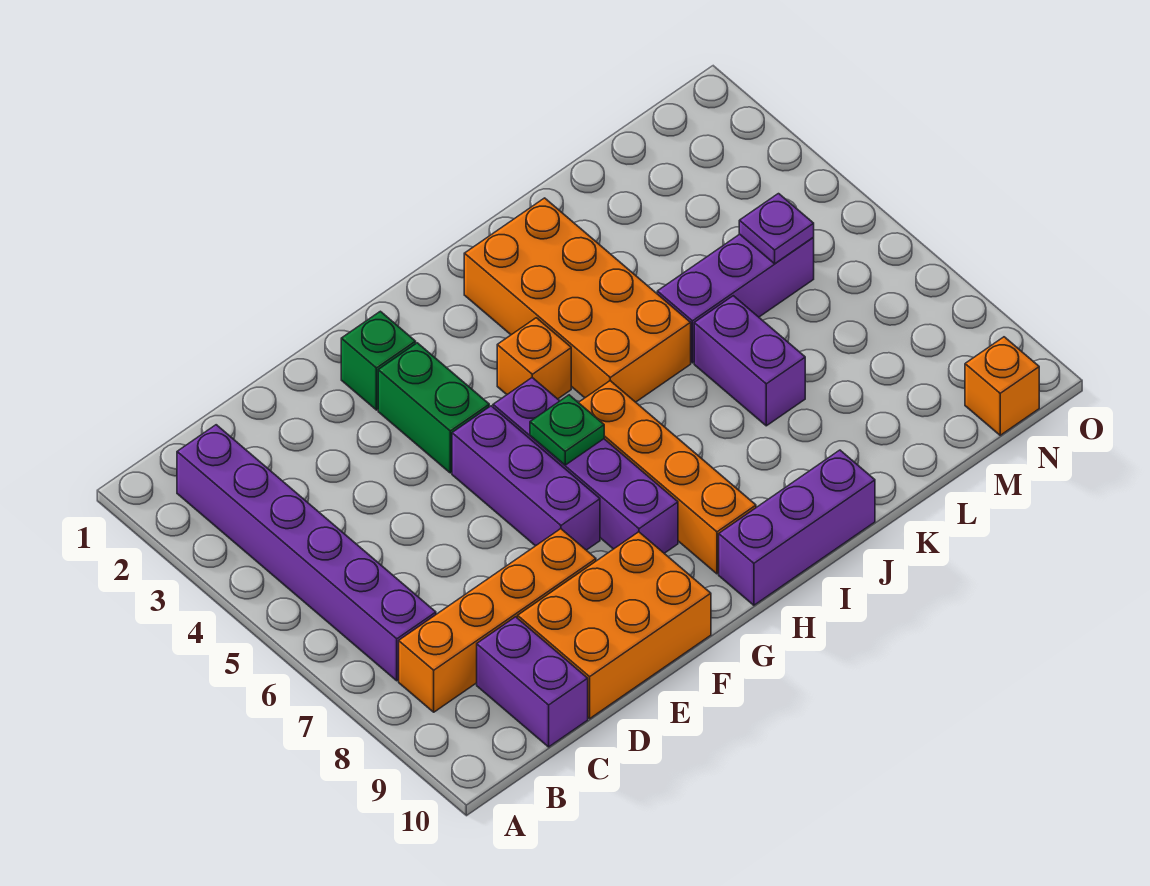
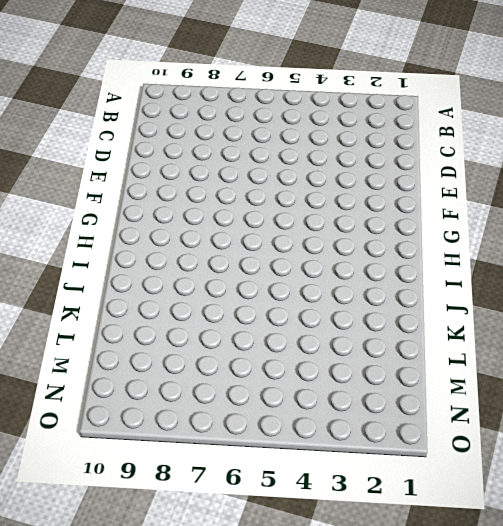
none -> purple brick B2:B7 level 1
none -> orange brick B8:E8 level 1
none -> purple brick C9:C10 level 1

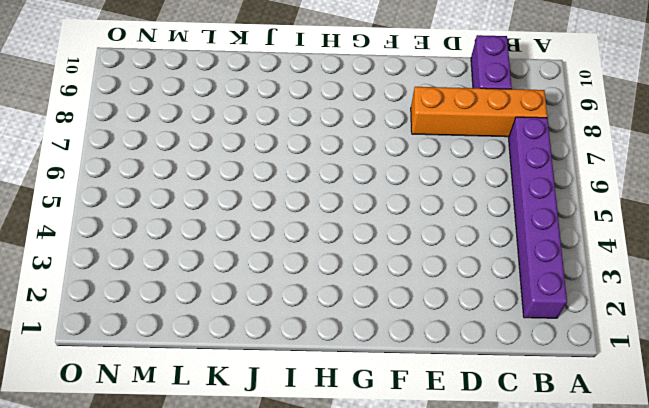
none -> orange brick D9:F10 level 1
none -> green brick F2 level 1
none -> green brick F3:F4 level 1

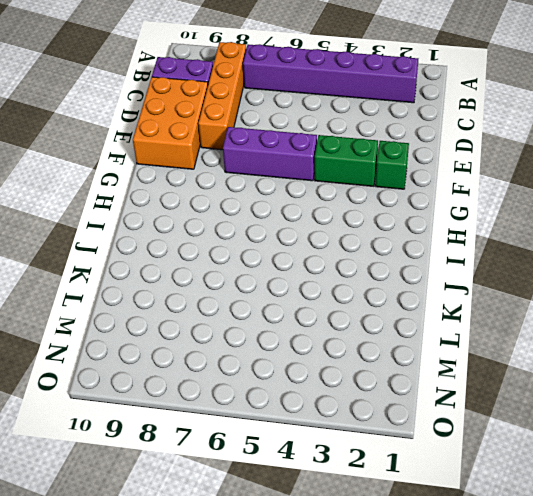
none -> purple brick G5:G8 level 1
none -> orange brick H4 level 1
none -> orange brick H6:H9 level 1

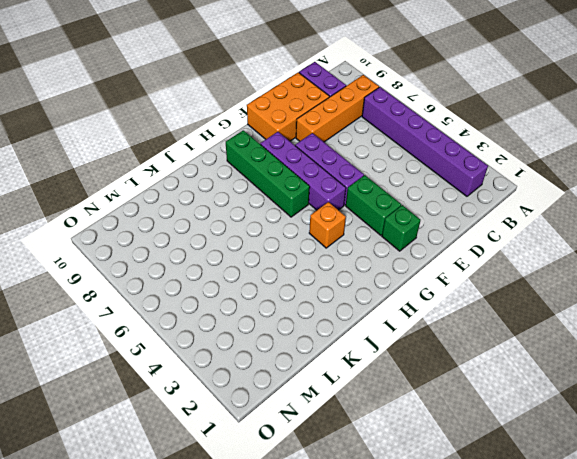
green brick H6:H9 level 1 -> orange brick H6:H9 level 1
none -> purple brick H10:J10 level 1
none -> orange brick I2:J5 level 1
none -> purple brick K5:M5 level 1

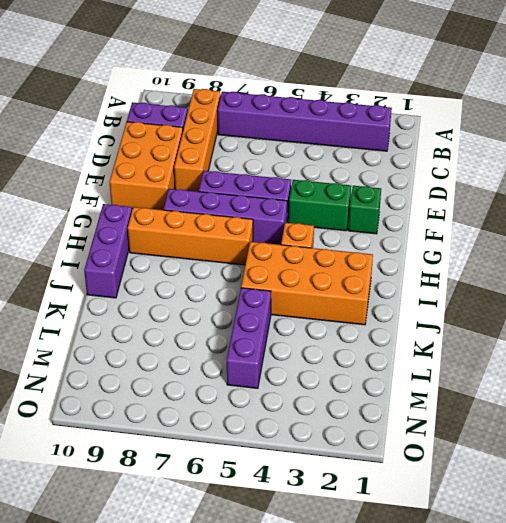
none -> purple brick K6:K7 level 1
none -> orange brick N10 level 1
none -> green plate G6 level 2

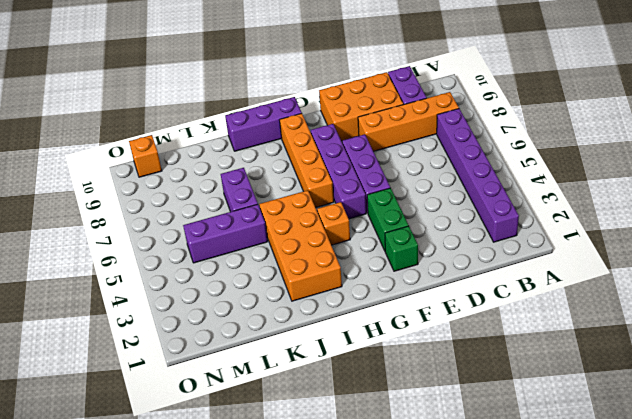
none -> green plate G6 level 2
none -> purple plate M5 level 2

